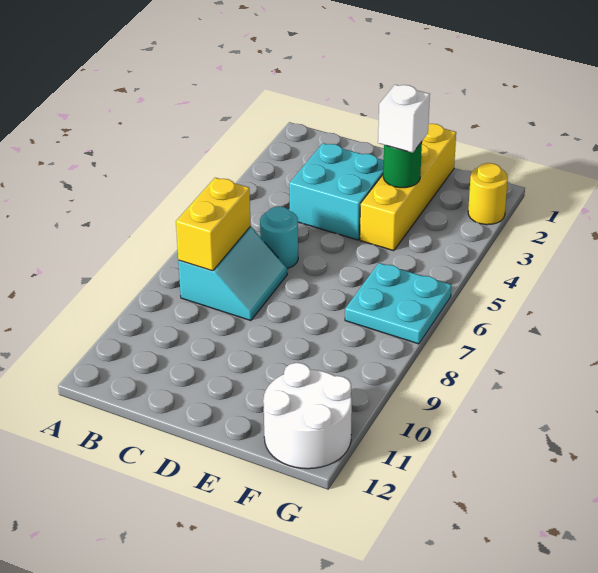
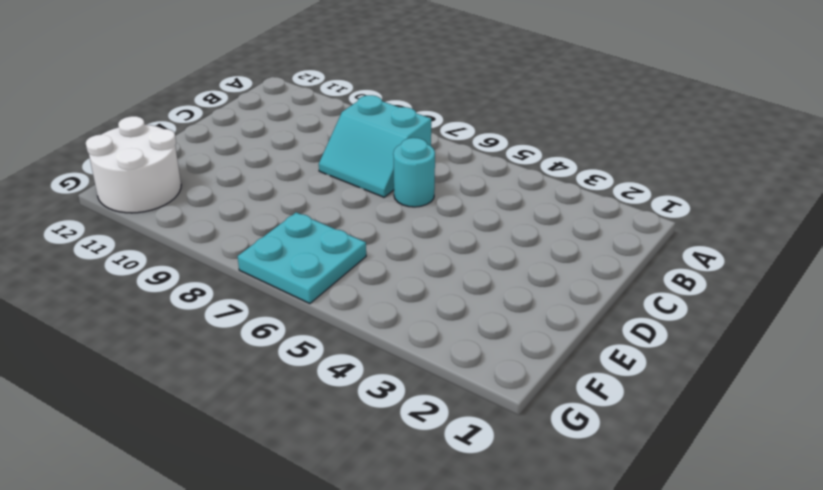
none -> cyan brick C3:D4 level 1
none -> yellow brick E1:E4 level 1

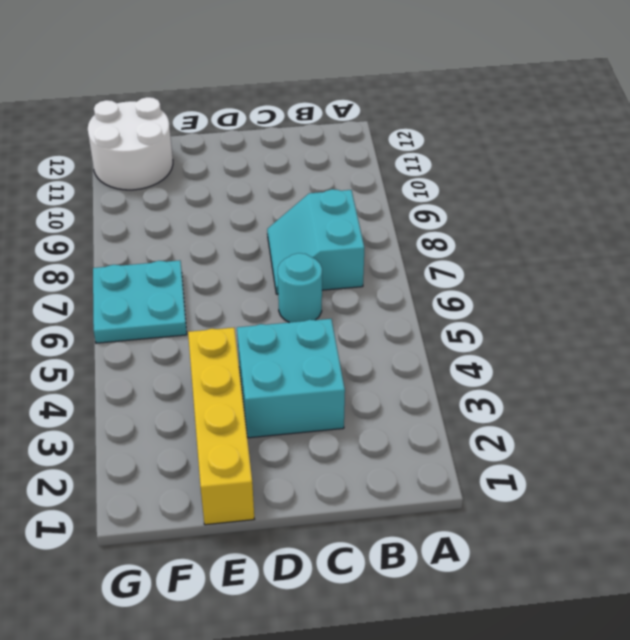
none -> yellow round brick G2 level 1
none -> yellow brick B7:B8 level 2

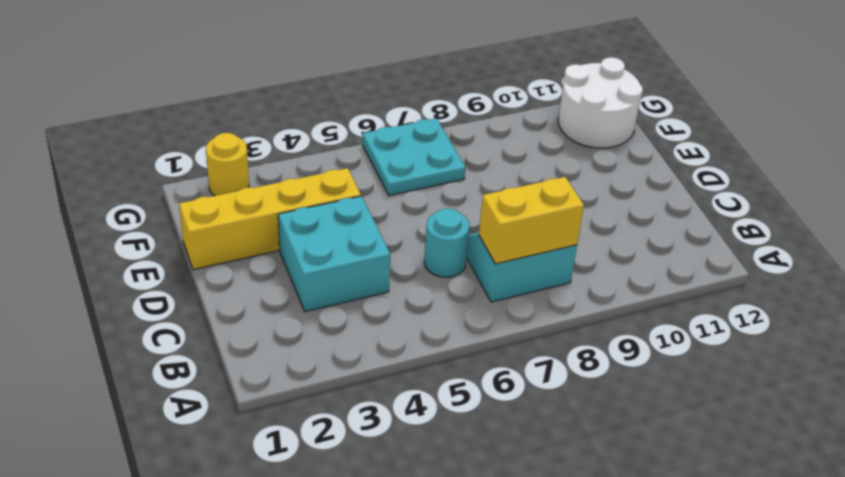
none -> green round brick E3 level 2
none -> white brick E3 level 3

